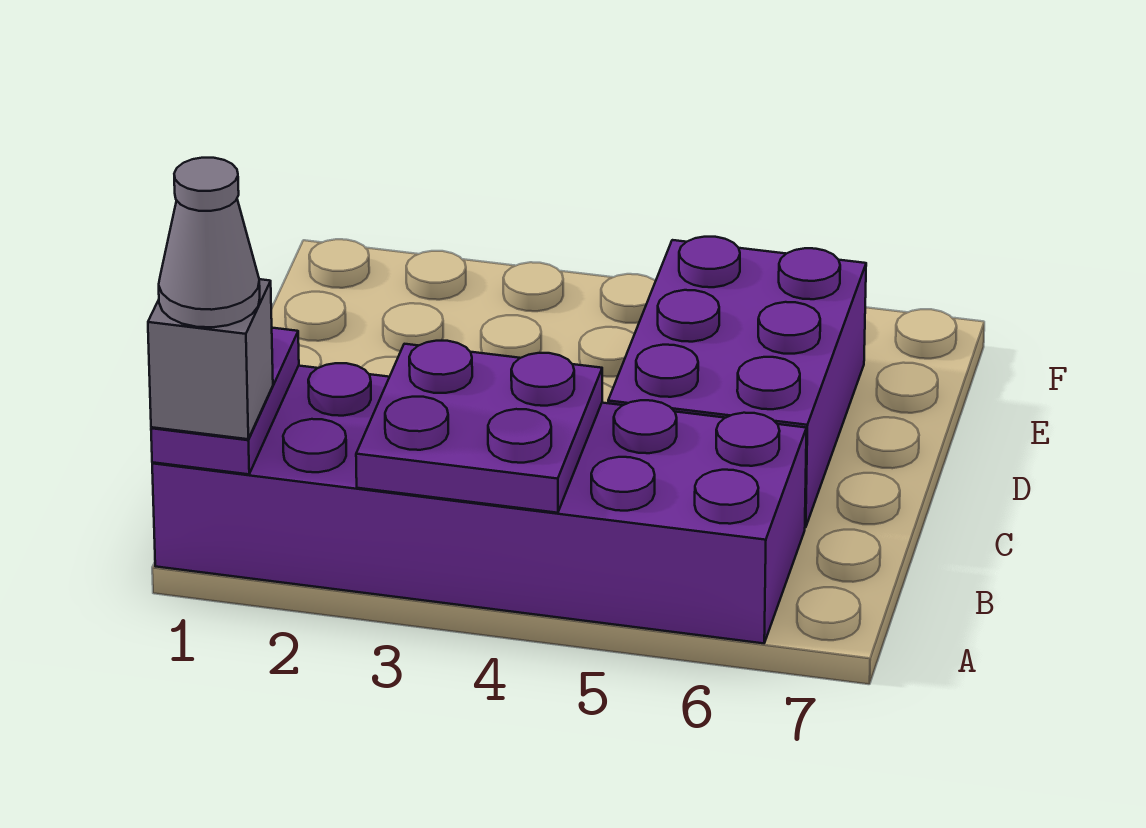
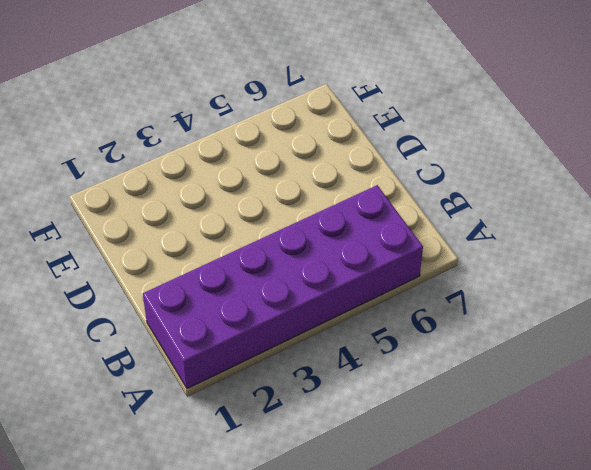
none -> purple brick C5:E6 level 1
none -> purple plate A1:B1 level 2

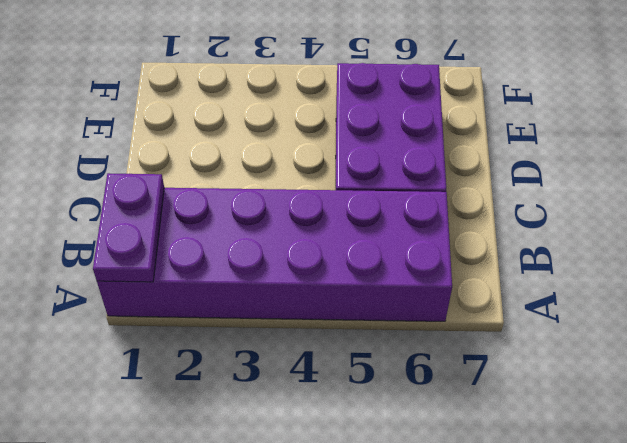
none -> purple plate A3:B4 level 2
none -> grey brick A1 level 3

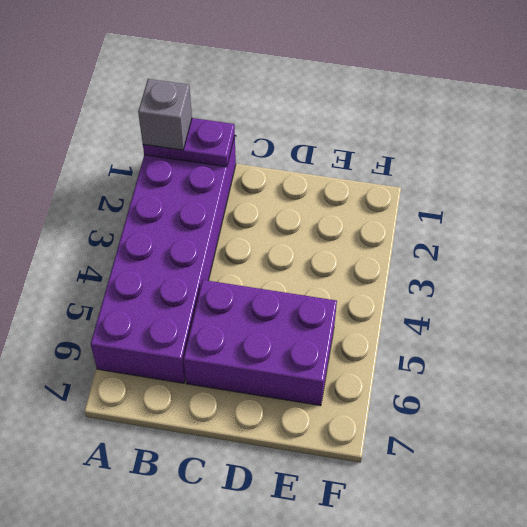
none -> purple plate A3:B4 level 2
none -> grey cone A1 level 4

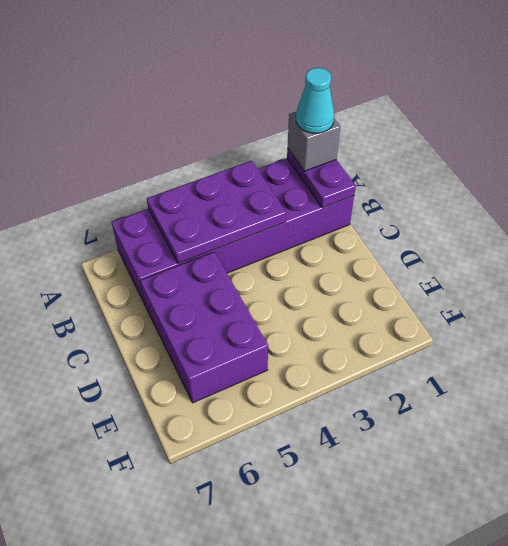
cyan cone A1 level 4 -> grey cone A1 level 4
purple plate A3:B5 level 2 -> purple plate A3:B4 level 2

